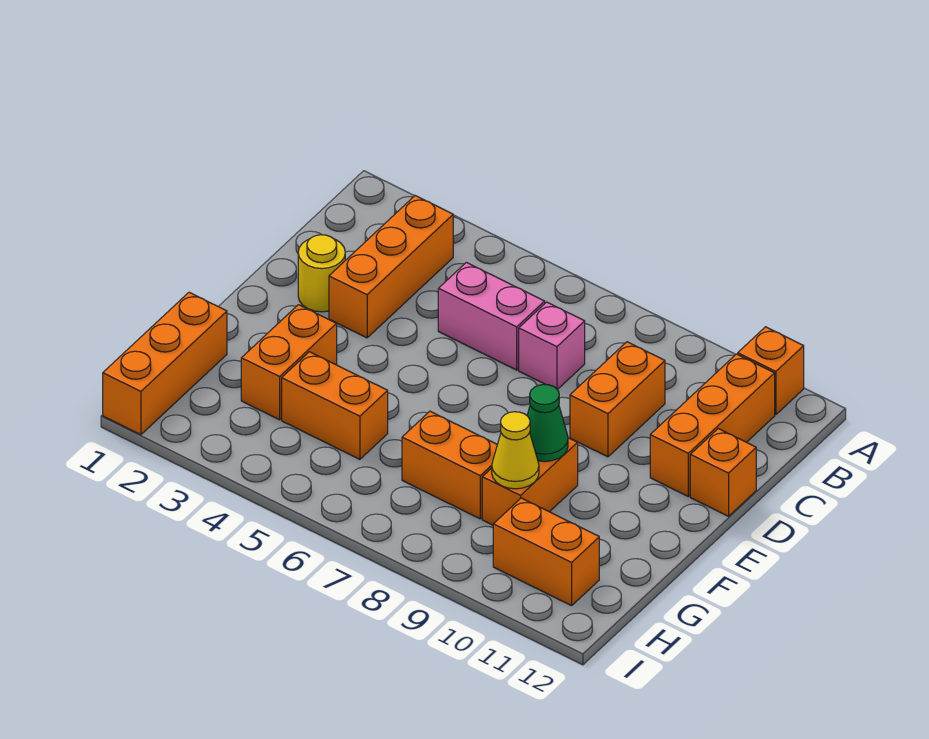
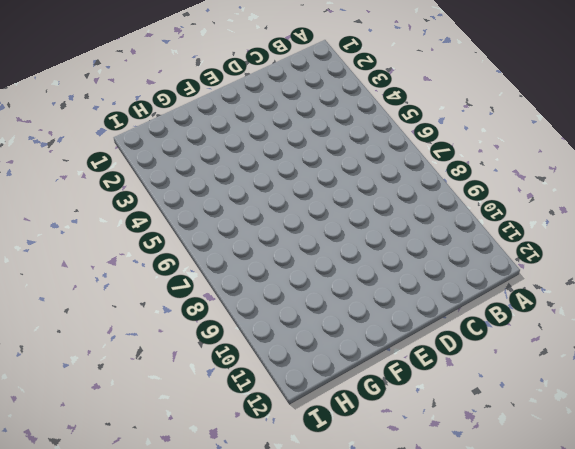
none -> orange brick A11 level 1
none -> orange brick B3:D3 level 1
none -> orange brick B11:D11 level 1

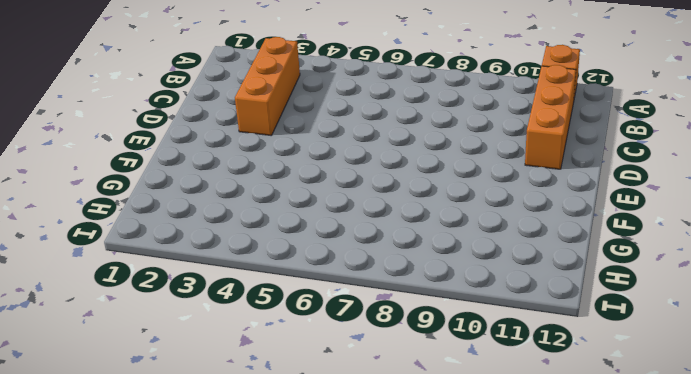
none -> pink brick C5:C6 level 1
none -> pink brick C7 level 1
none -> orange brick C9:D9 level 1

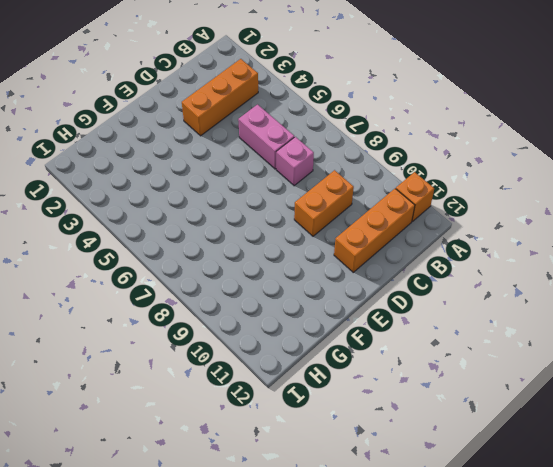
none -> yellow round brick D2 level 1
none -> orange brick D12 level 1
none -> orange brick F3:G3 level 1

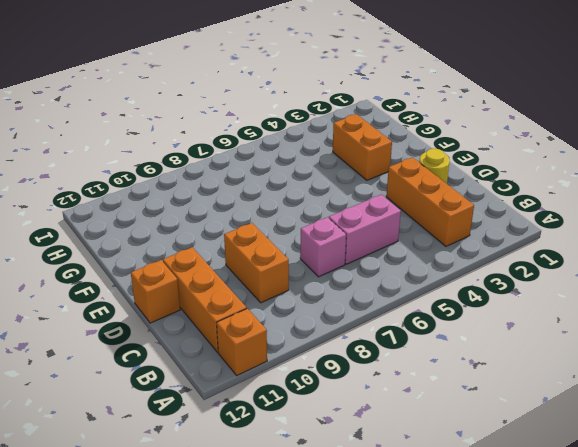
none -> orange brick F9:G9 level 1
none -> orange brick G1:I1 level 1
none -> orange brick G4:G5 level 1

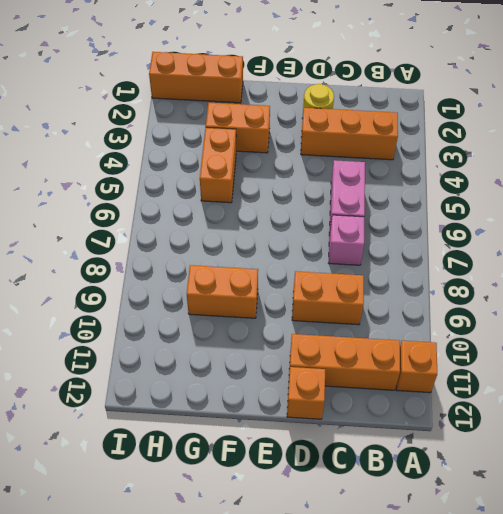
none -> orange brick G7:G8 level 1
none -> orange brick H10:H11 level 1
none -> green cone F9 level 2

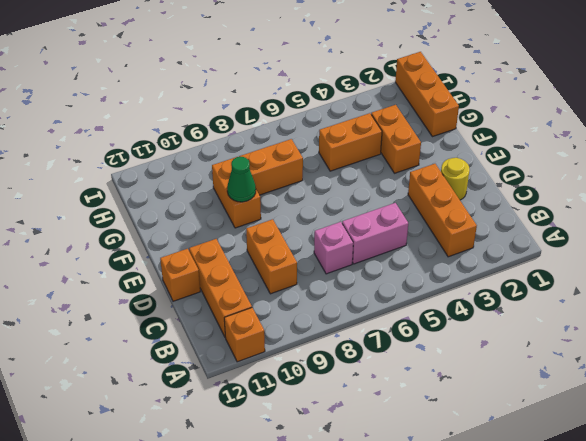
none -> orange brick H10:H11 level 1
none -> yellow cone G9 level 2

